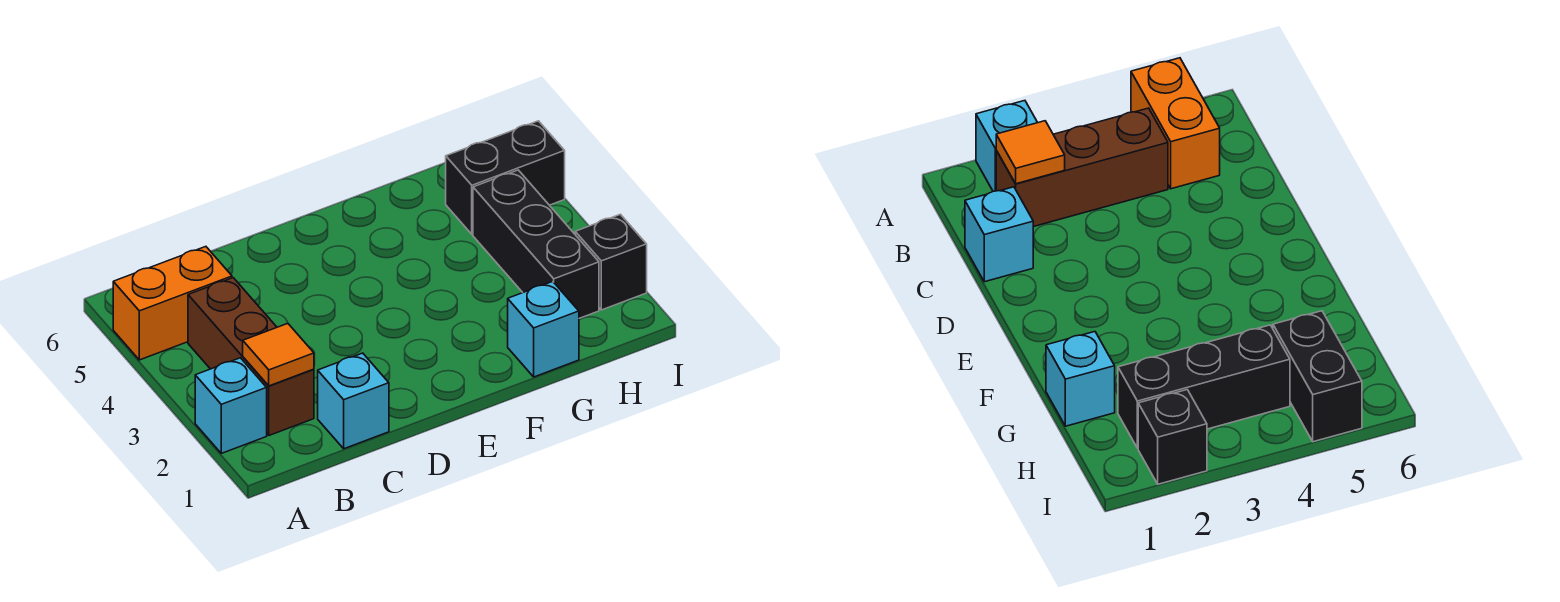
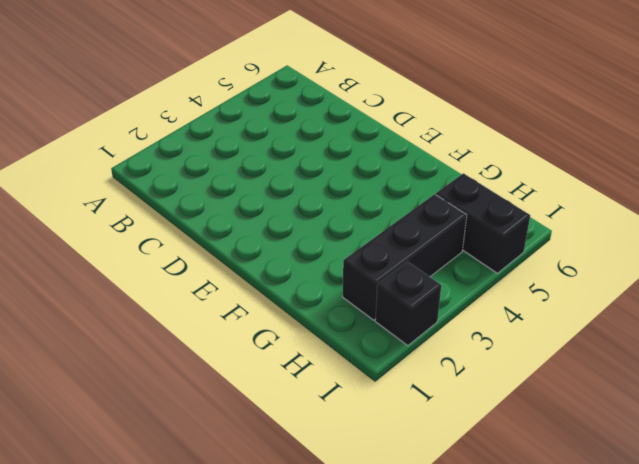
none -> cyan brick A2 level 1
none -> orange brick A5:B5 level 1

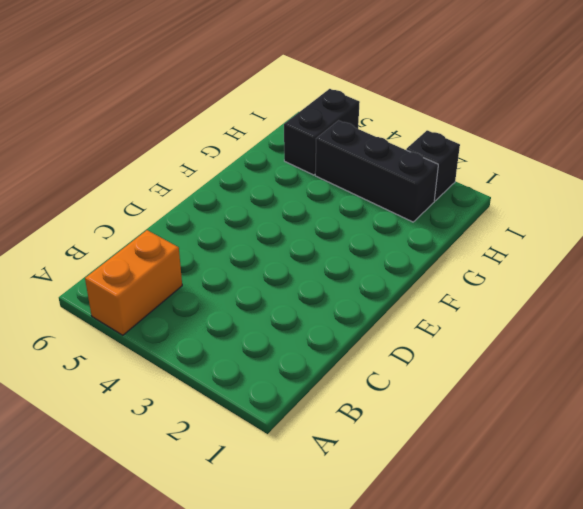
none -> cyan brick A2 level 1
none -> brown brick B2:B4 level 1

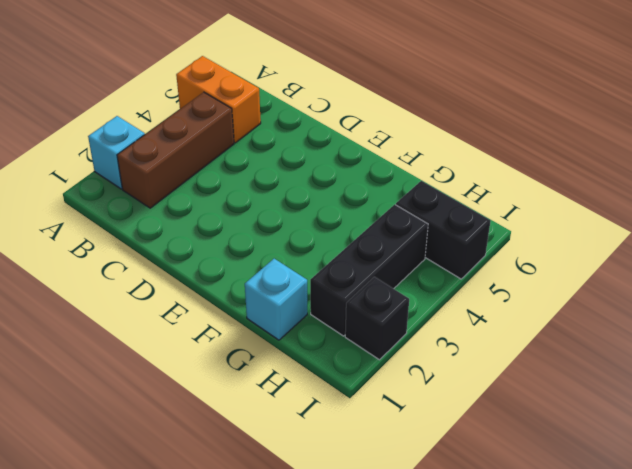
none -> cyan brick C1 level 1
none -> orange tile B2 level 2

